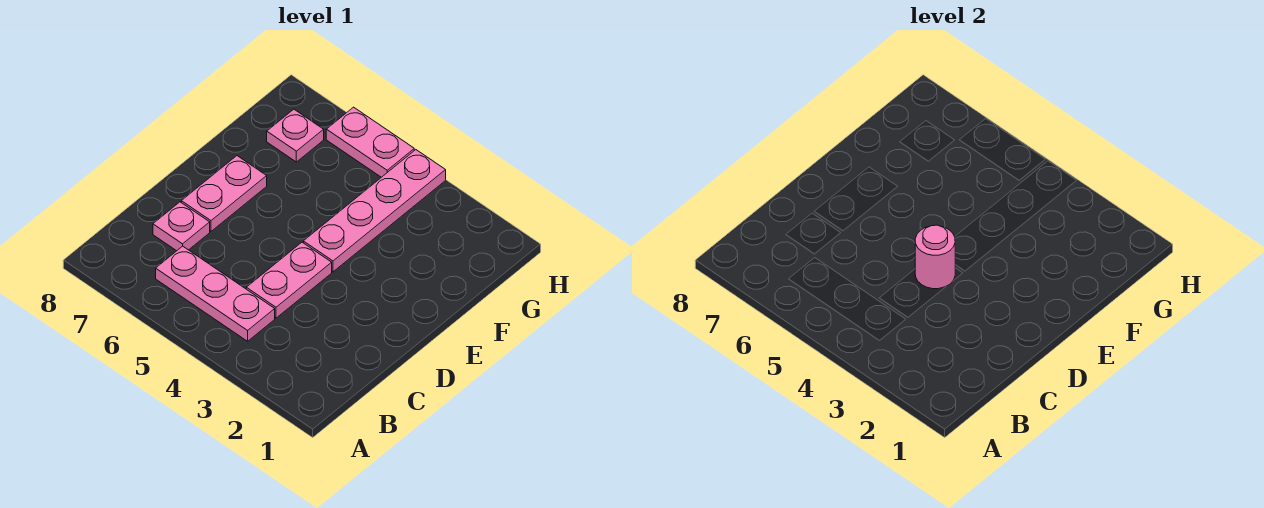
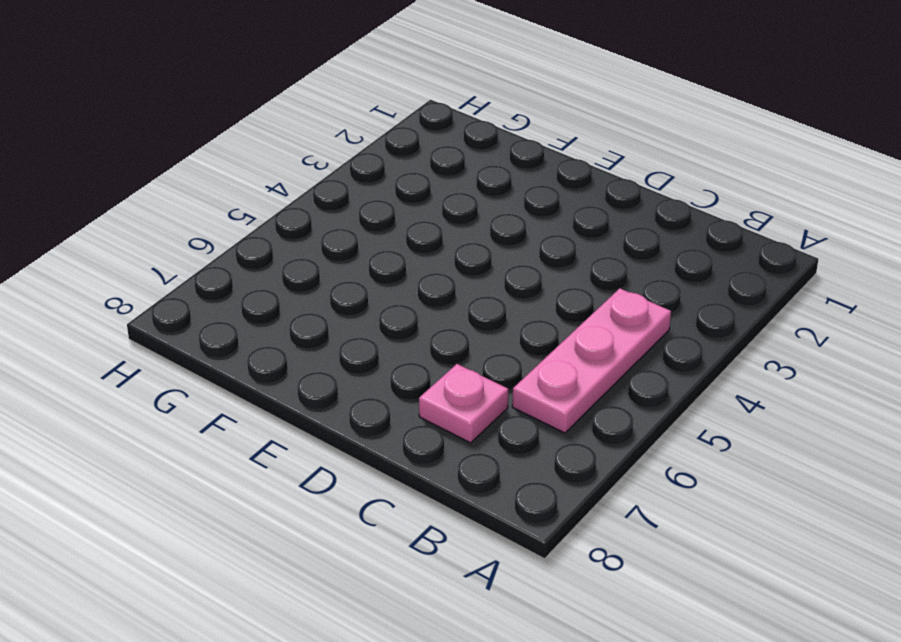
none -> pink plate C4:D4 level 1
none -> pink plate D7:E7 level 1

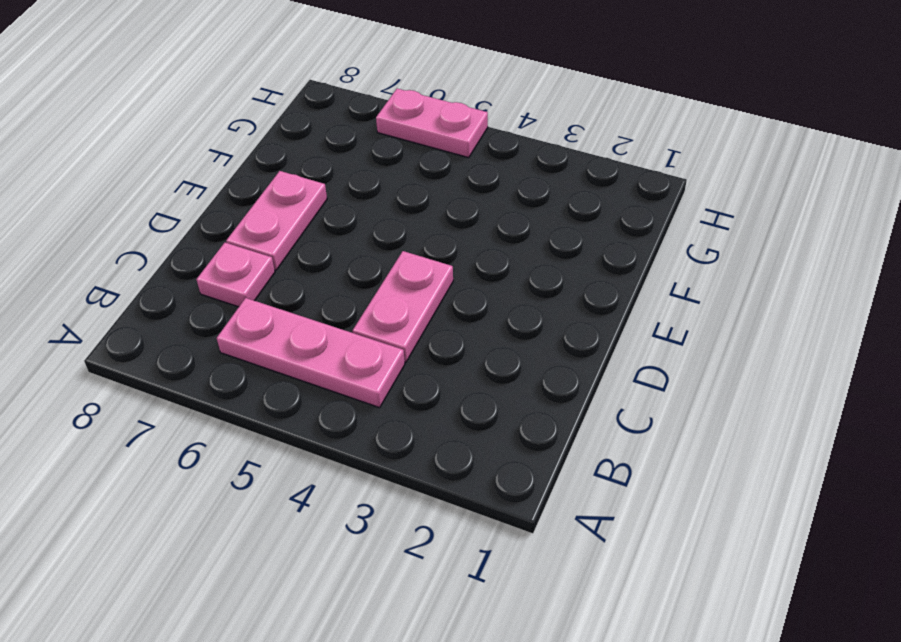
none -> pink plate E4:H4 level 1
none -> pink plate G7 level 1

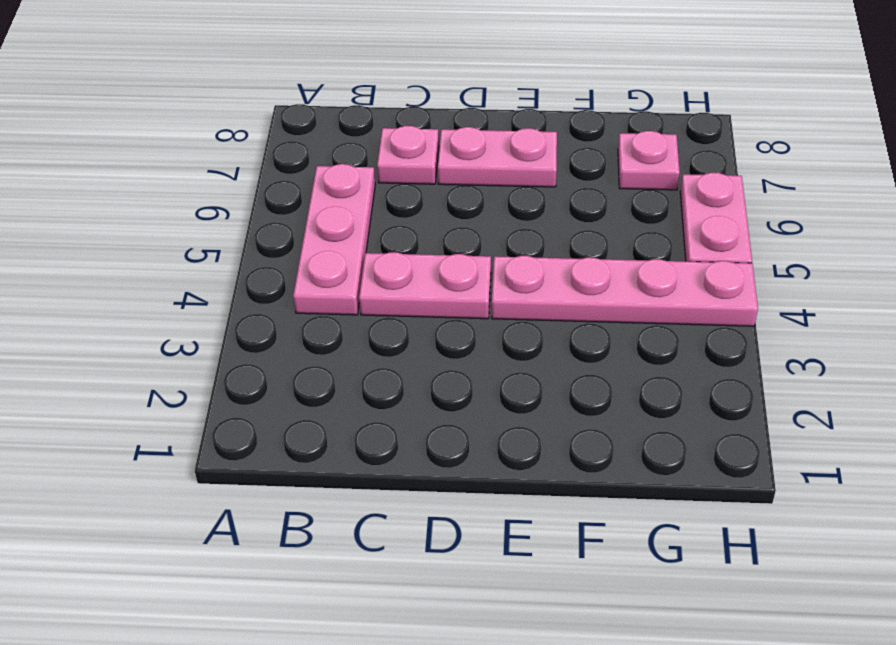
none -> pink round brick D4 level 2

